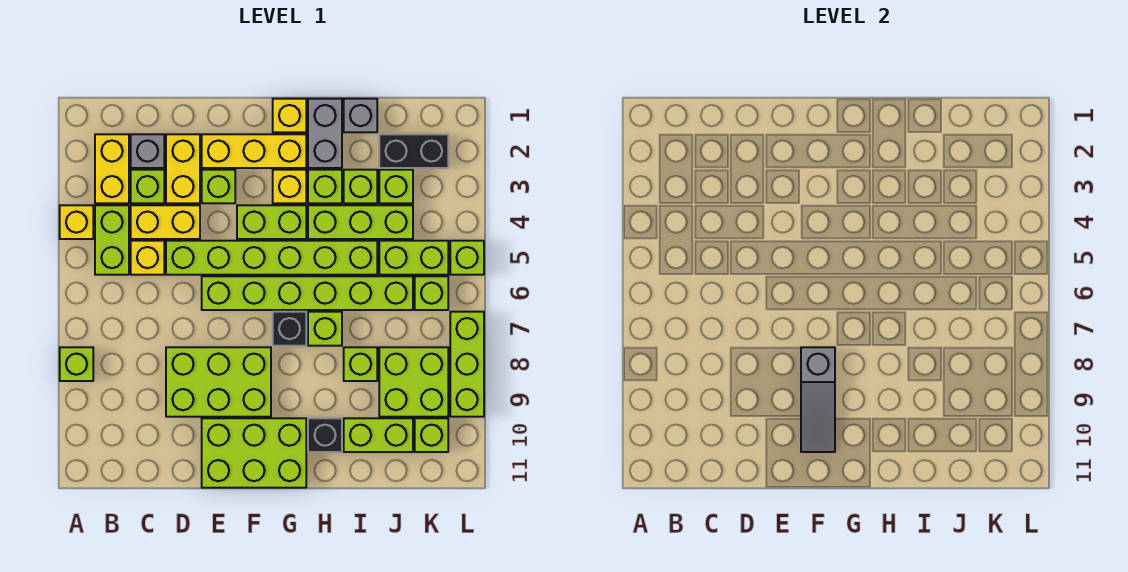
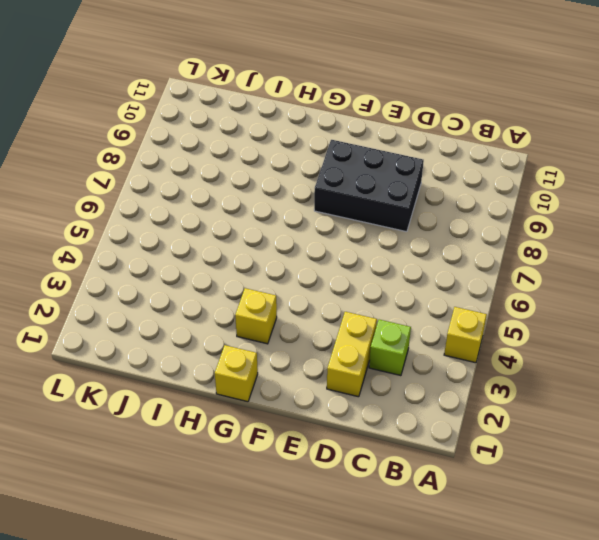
black brick D8:F9 level 1 -> lime brick D8:F9 level 1
none -> lime brick A8 level 1
none -> yellow brick B2:B3 level 1
none -> lime brick B4:B5 level 1
none -> grey brick C2 level 1

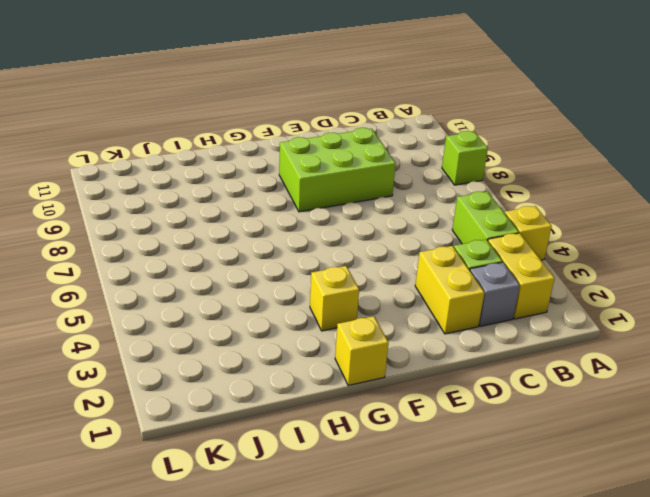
none -> yellow brick C4:D4 level 1
none -> yellow brick C5 level 1
none -> lime brick D5:I5 level 1
none -> yellow brick E2:G2 level 1

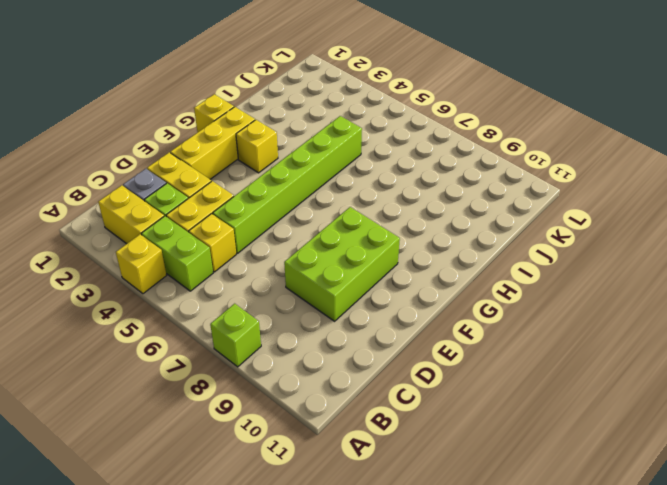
none -> lime brick E3 level 1
none -> lime brick E6:J6 level 1
none -> lime brick E10:G11 level 1
none -> lime brick F4:G4 level 1

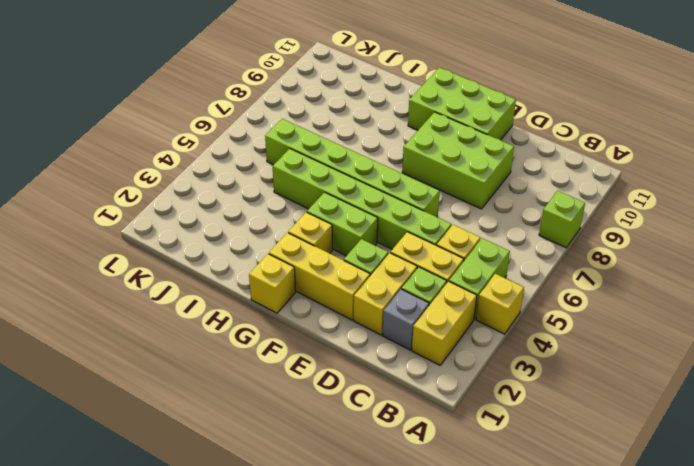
none -> black brick G7 level 1
none -> grey brick H1:H2 level 1
none -> lime brick H3 level 1
none -> lime brick H4:J4 level 1

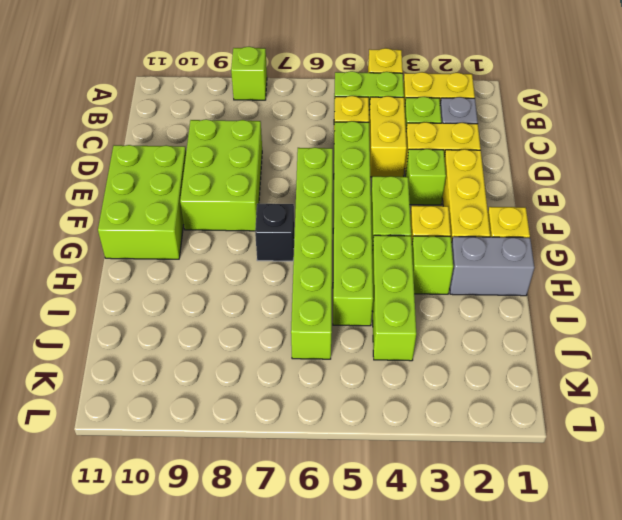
none -> lime brick H7 level 1
none -> black brick H10 level 1
none -> grey brick I1 level 1
none -> lime brick I3 level 1

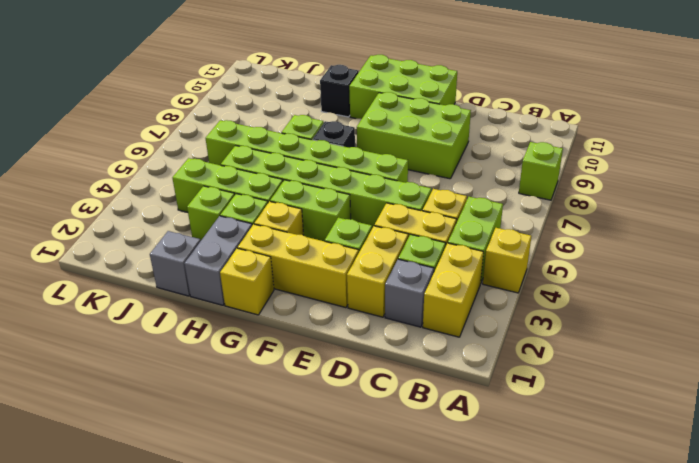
none -> lime brick I8 level 1
none -> lime brick I10:J10 level 1
none -> black brick J2:K2 level 1
none -> lime brick J3 level 1

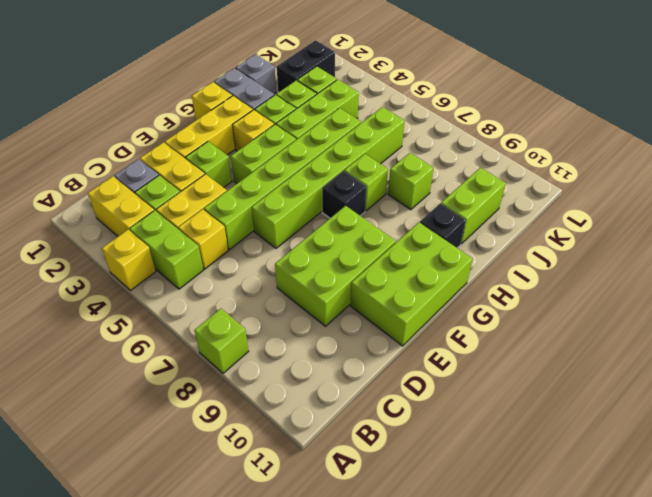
none -> lime brick J5:K5 level 1
none -> lime brick J8:K9 level 1
none -> lime brick K6 level 1
none -> lime brick K10 level 1

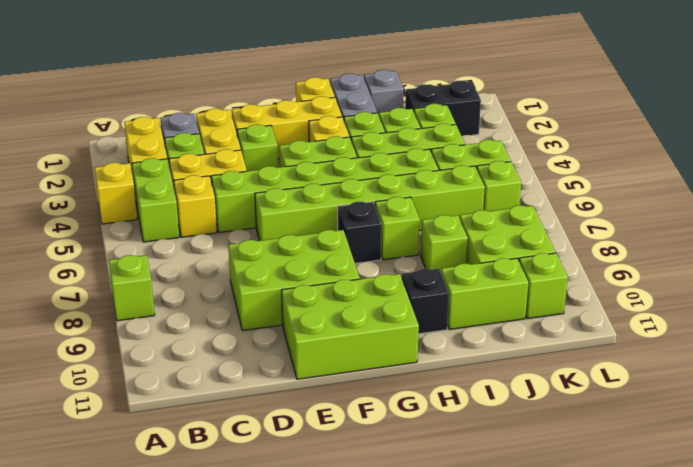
none -> lime brick L5 level 1
none -> lime brick L7:L9 level 1
none -> grey slope F8:F10 level 2 top 8

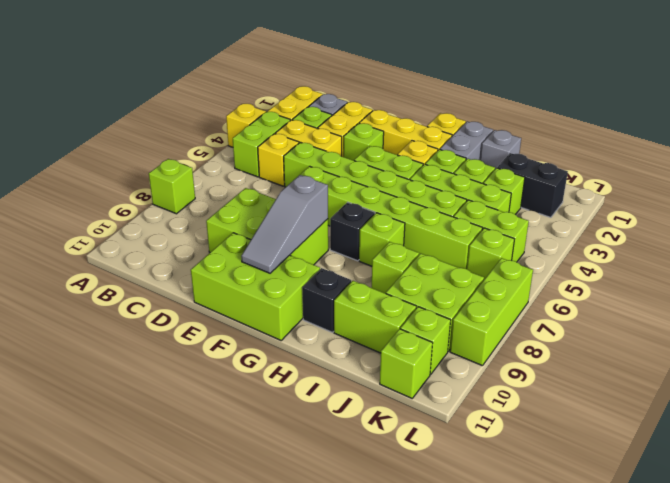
lime brick K11 level 1 -> lime brick L5 level 1

